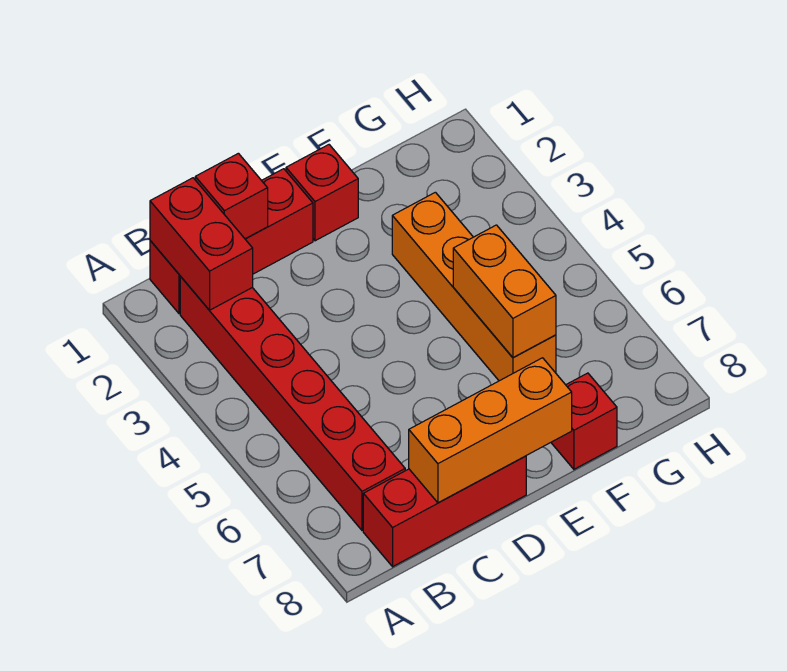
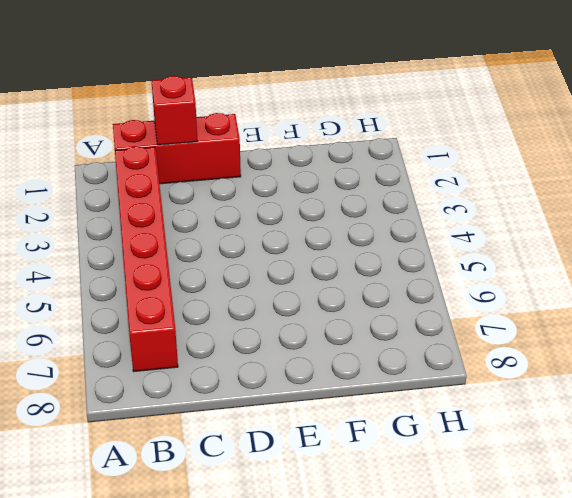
none -> red brick B8:D8 level 1
none -> red brick E1 level 1

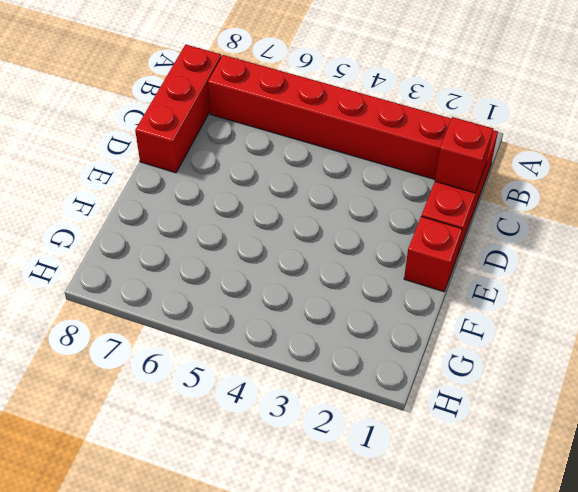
none -> orange brick F3:F6 level 1
none -> red brick F8 level 1

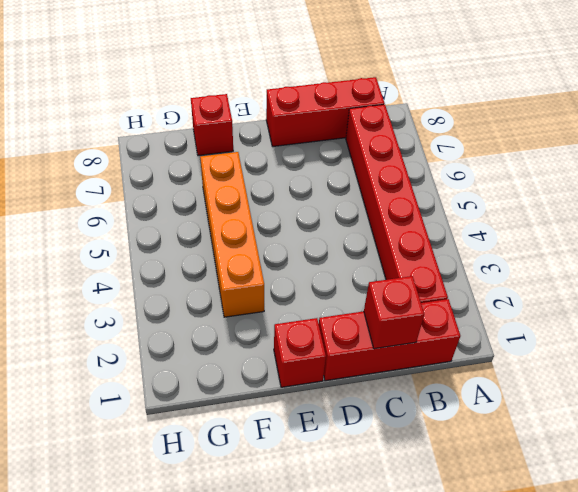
none -> red brick B1:B2 level 2
none -> orange brick C8:E8 level 2

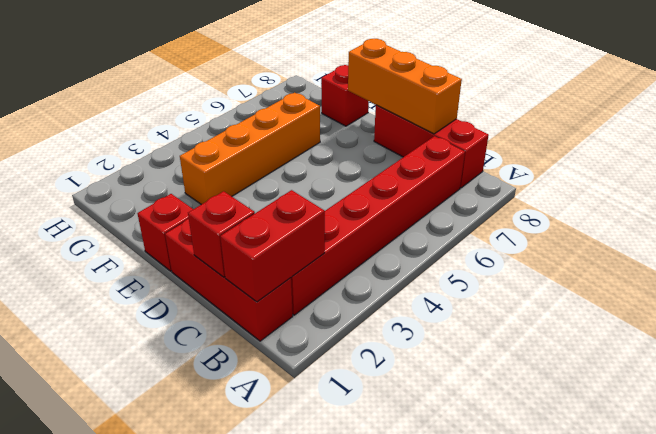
none -> orange brick F5:F6 level 2

